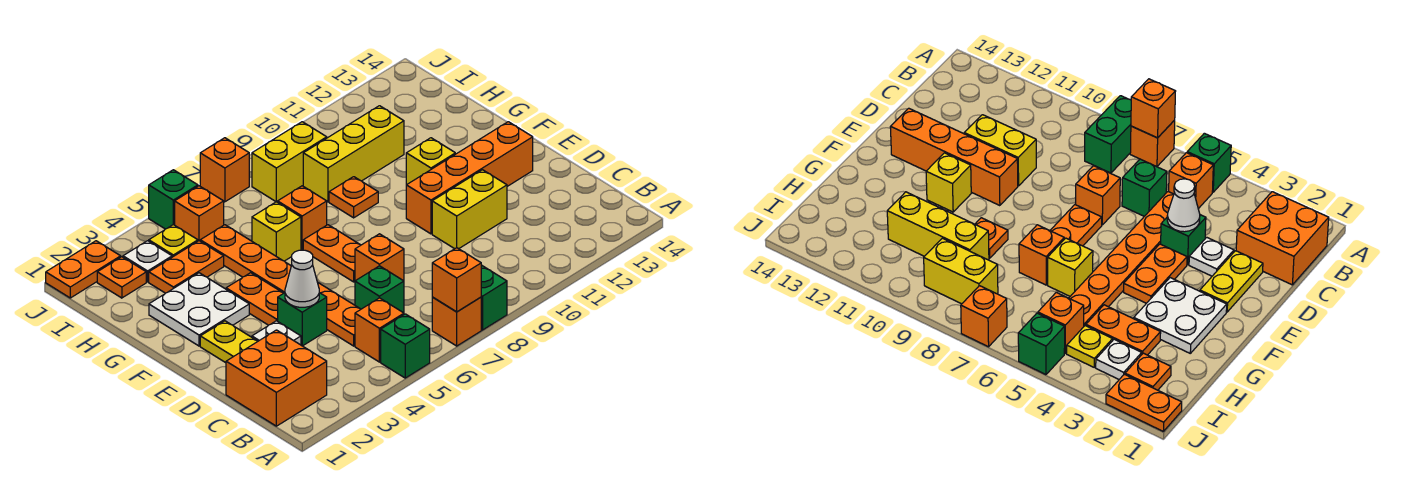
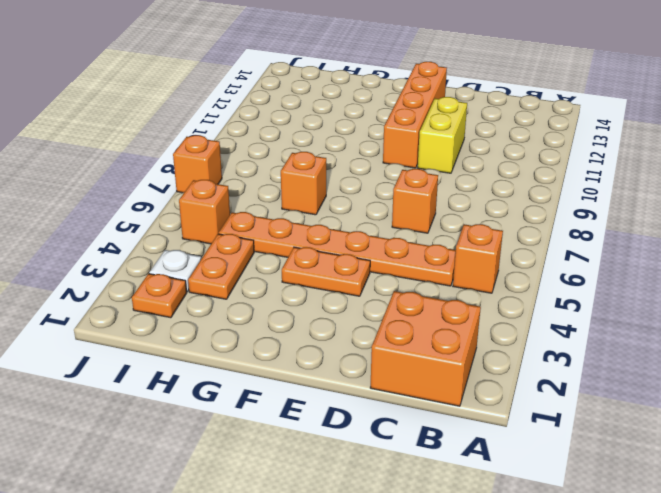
none -> green brick A5 level 1
none -> orange brick A7 level 1
none -> green brick A8:B8 level 1
none -> green brick C6 level 1

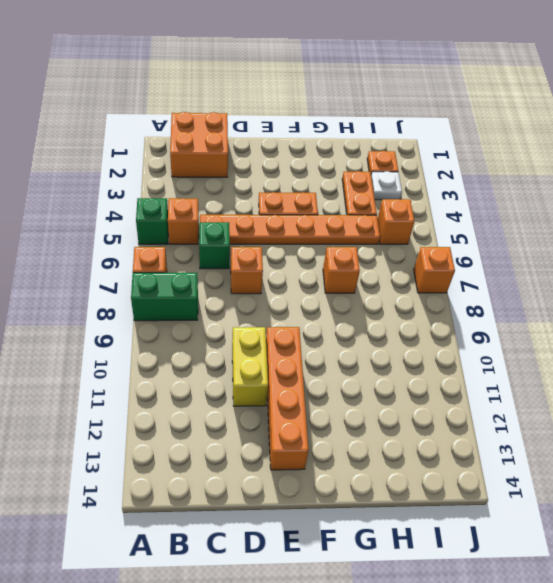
none -> yellow plate D2:E2 level 1
none -> white plate D3 level 1
none -> green brick D4 level 1
none -> orange plate E7:F7 level 1

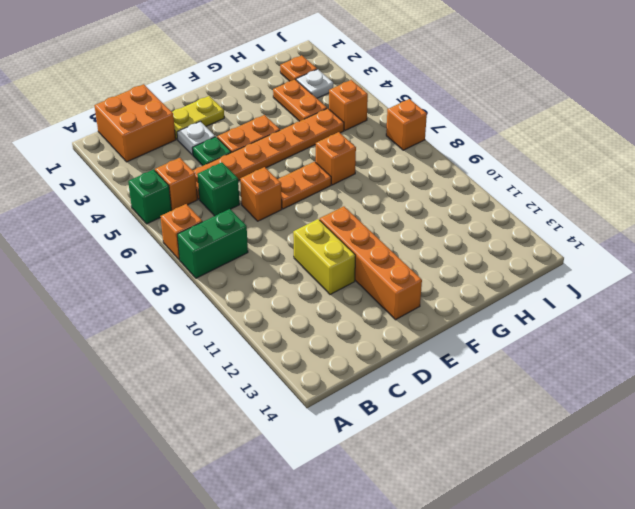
green plate D4 level 1 -> green brick D4 level 1
none -> white plate F2:G3 level 1
none -> yellow brick F11 level 1
none -> yellow brick G6 level 1
none -> orange plate G9 level 1

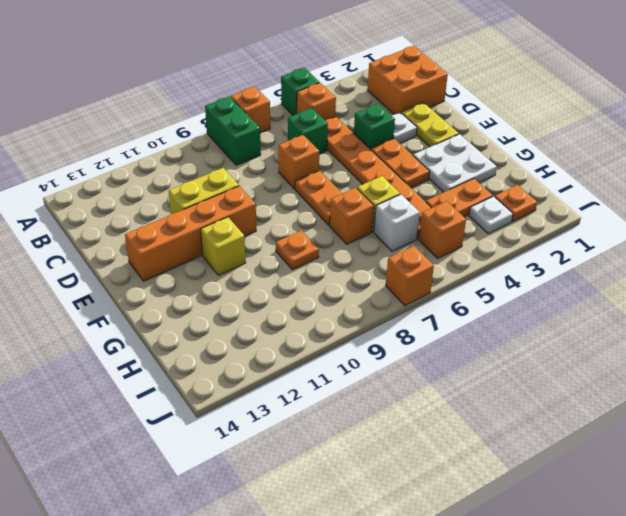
white brick H6 level 1 -> none
none -> yellow brick H9:H11 level 1
none -> yellow plate I4 level 1
none -> yellow brick I8:I9 level 1
none -> orange plate J1:J2 level 1

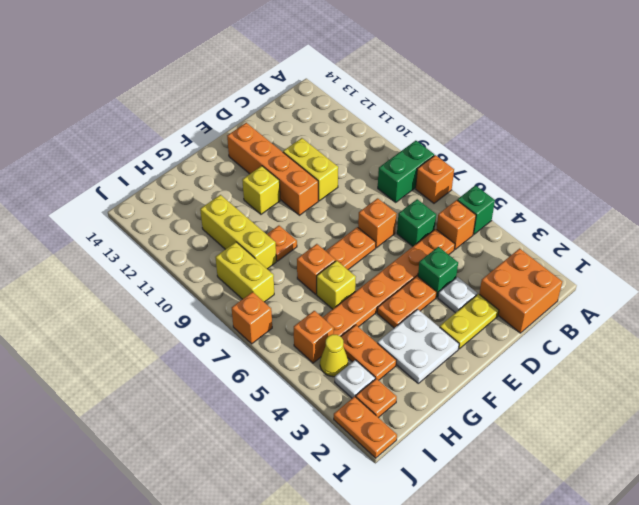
yellow cone I4 level 1 -> yellow plate I4 level 1
none -> green brick J5 level 1
none -> orange brick A7 level 2
none -> white cone D4 level 2

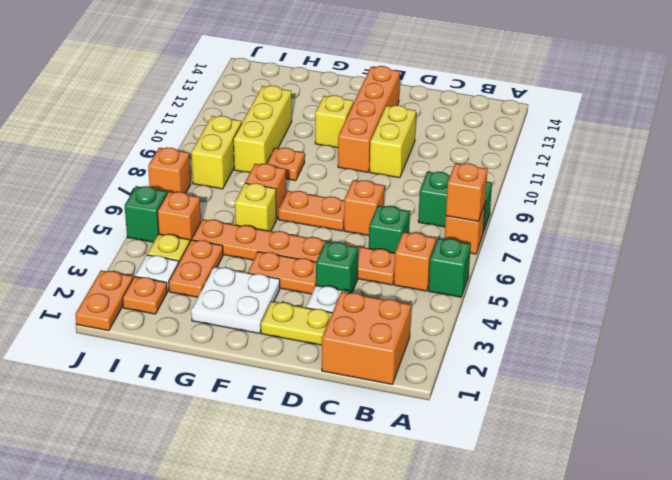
none -> white cone D4 level 2

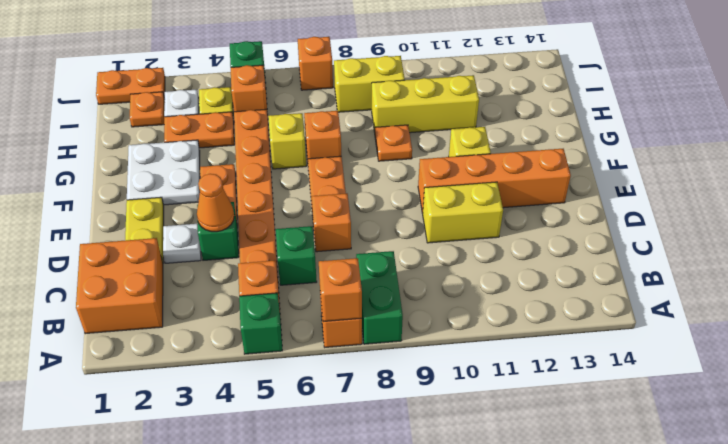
orange cone D4 level 2 -> white cone D4 level 2

